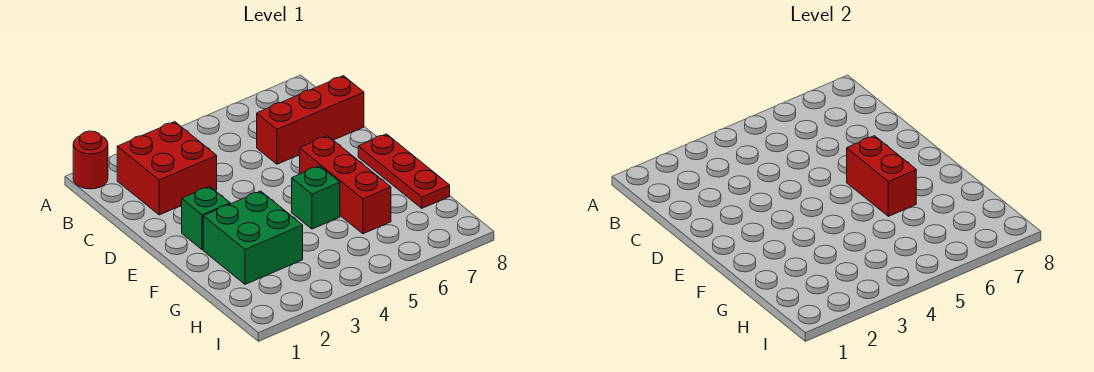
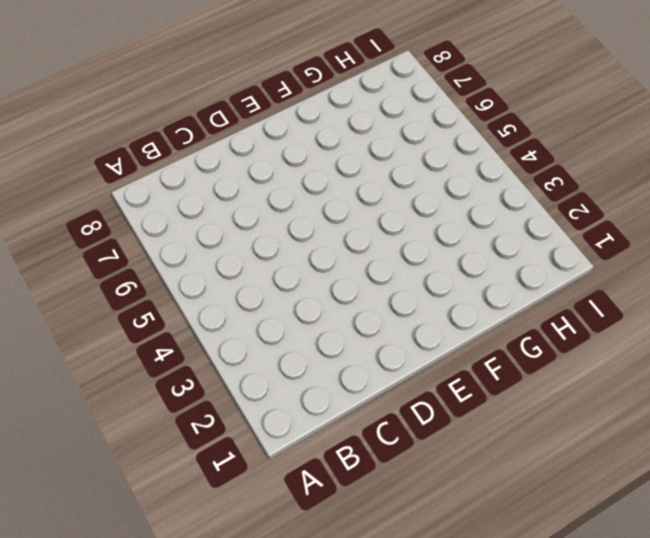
none -> red round brick A1 level 1
none -> red brick B2:C3 level 1

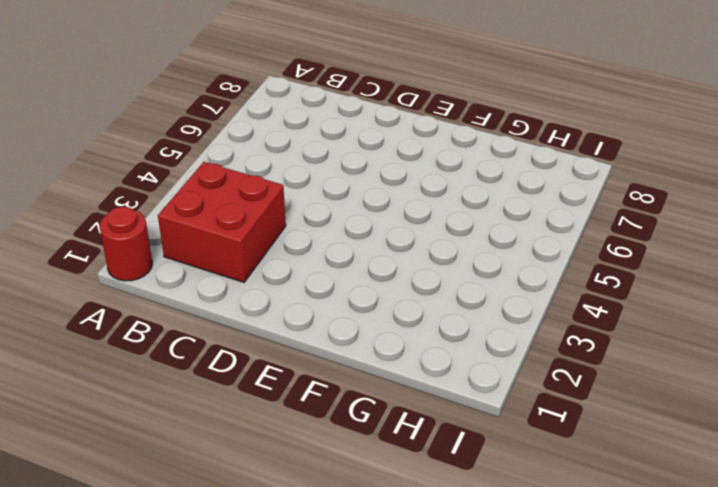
none -> red brick C6:C8 level 1
none -> green brick E2 level 1

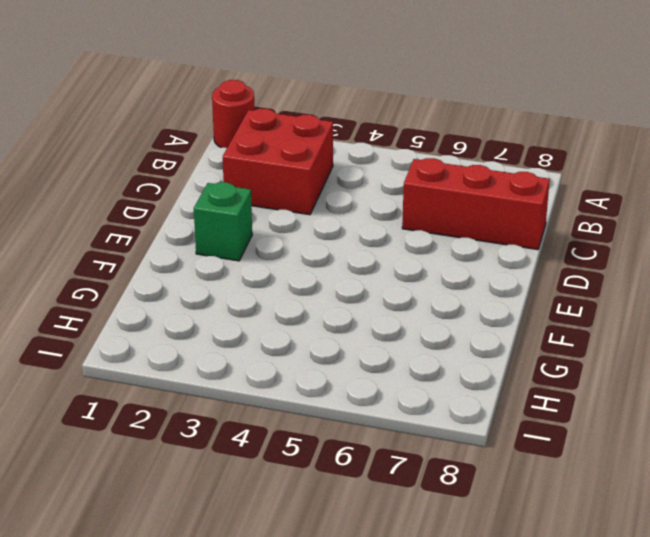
none -> red brick E6:G6 level 1
none -> red plate E8:G8 level 1

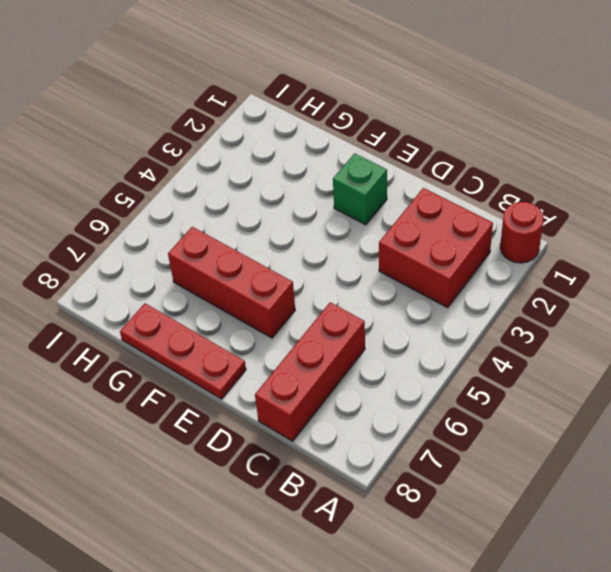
none -> green brick F2:G3 level 1
none -> green brick F5 level 1

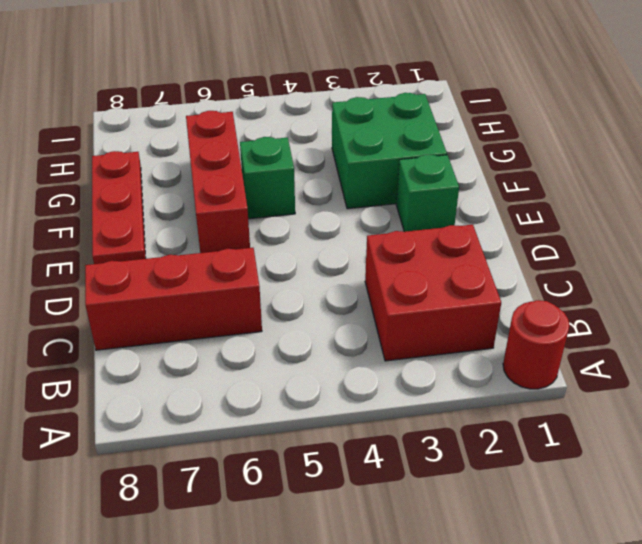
none -> red brick E6:F6 level 2

